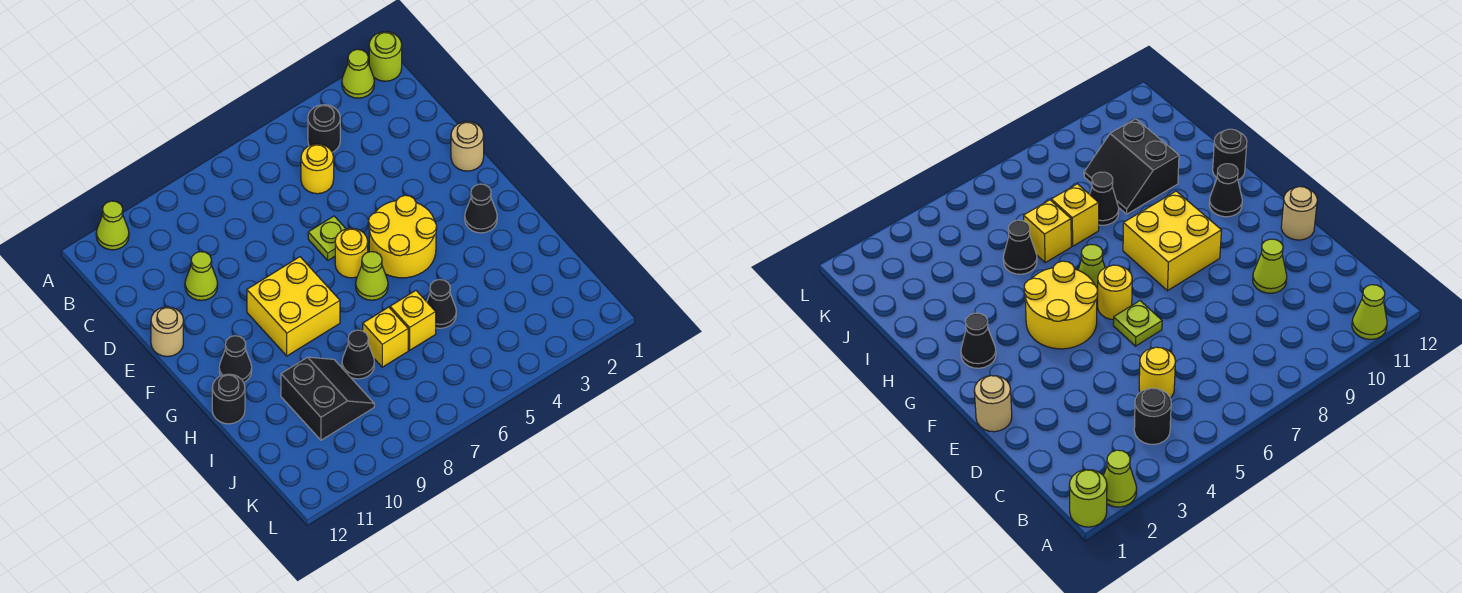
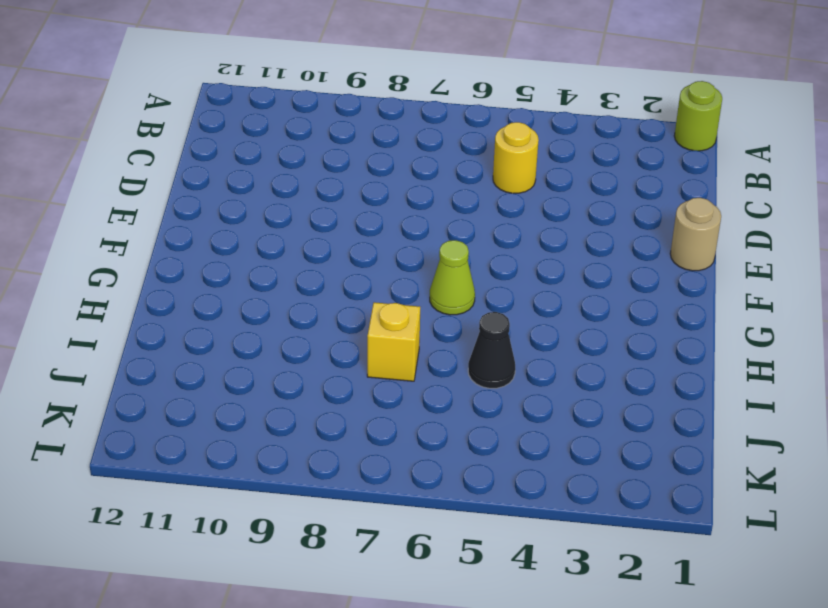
none -> lime cone A2 level 1
none -> lime cone A11 level 1
none -> black round brick B4 level 1

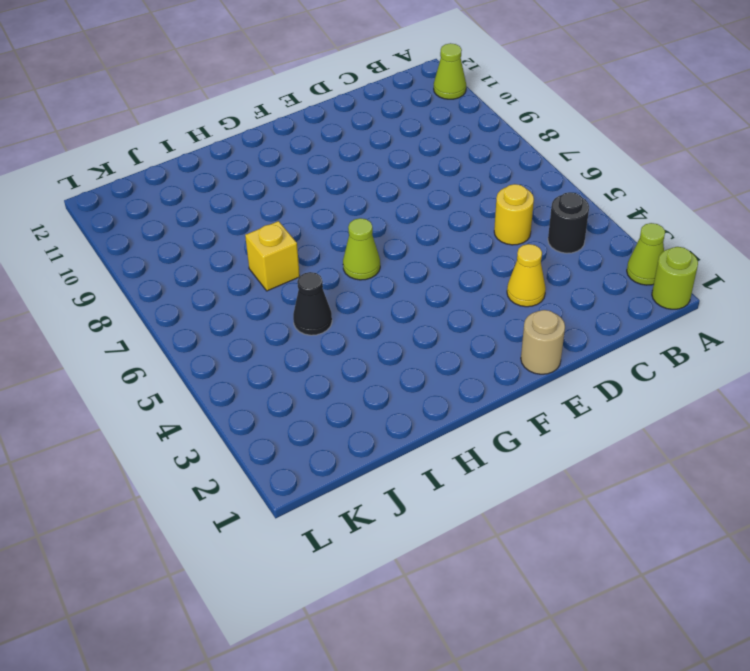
yellow cone D3 level 1 -> none
none -> lime cone D10 level 1
none -> lime plate E6 level 1
none -> tan round brick E12 level 1

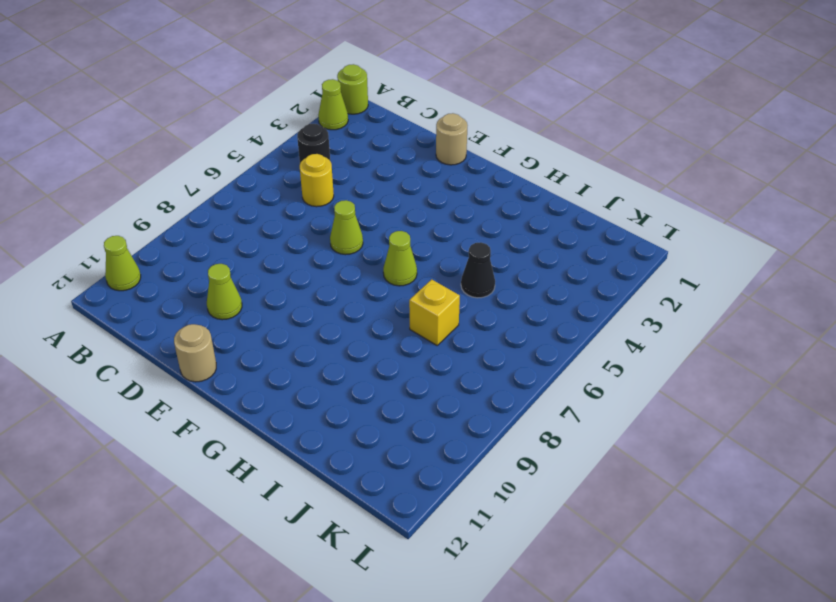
lime cone E6 level 1 -> lime plate E6 level 1
none -> yellow round brick F4:G5 level 1
none -> yellow round brick F6 level 1
none -> yellow brick F8:G9 level 1

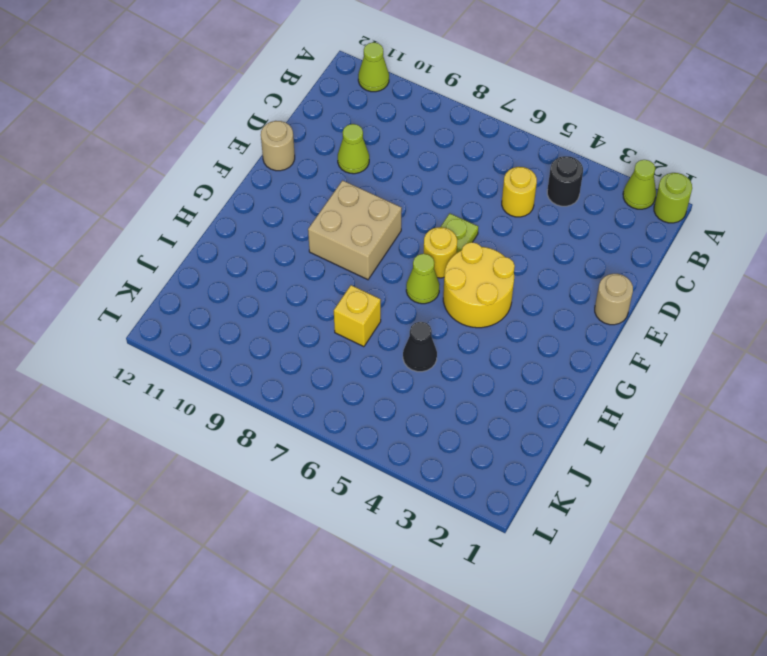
tan brick F8:G9 level 1 -> yellow brick F8:G9 level 1
none -> black cone G2 level 1
none -> black cone G11 level 1
none -> black round brick H12 level 1

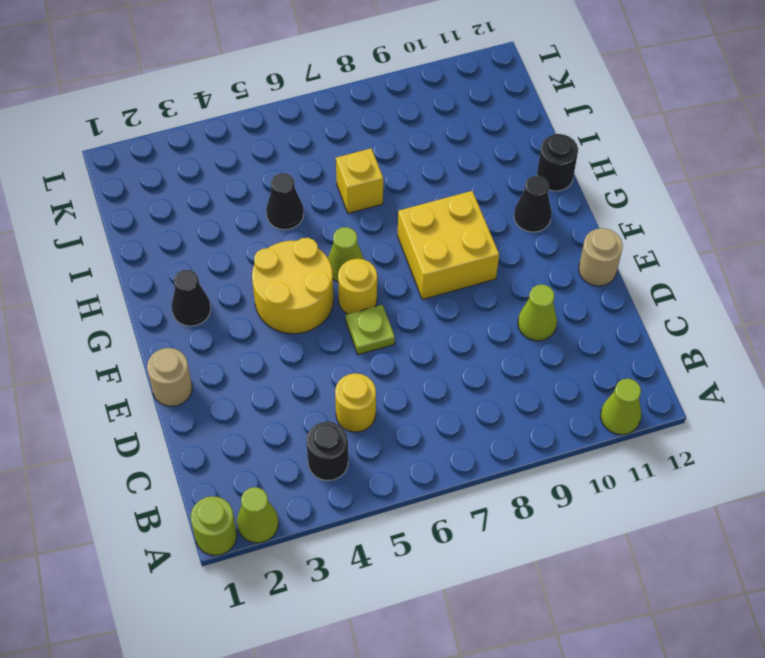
none -> yellow brick I6 level 1
none -> black cone I8 level 1
none -> black slope I9:J10 level 1 top 10

